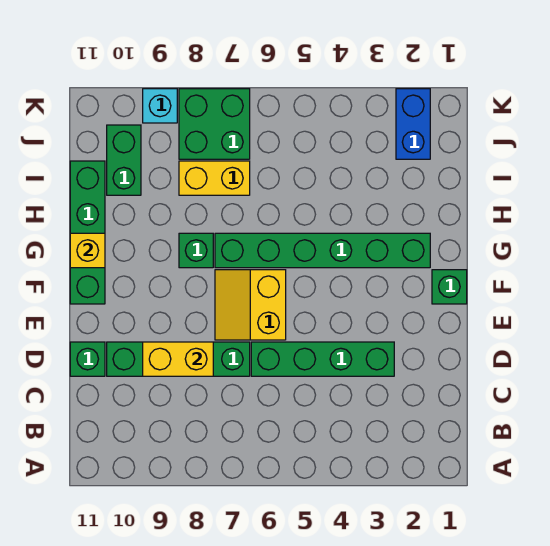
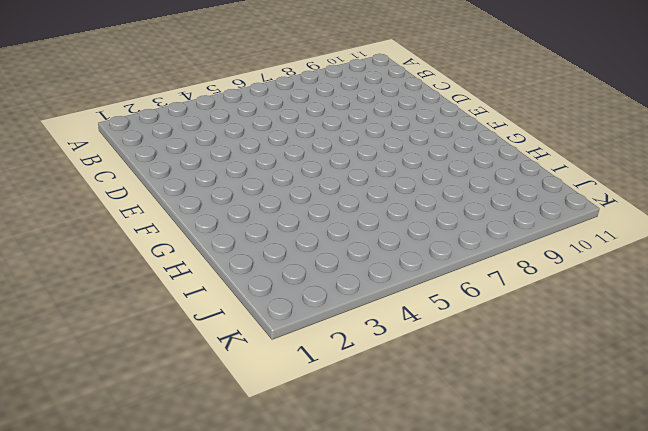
none -> green brick D3:D6 level 1
none -> green brick D7:D10 level 1
none -> green brick D11 level 1

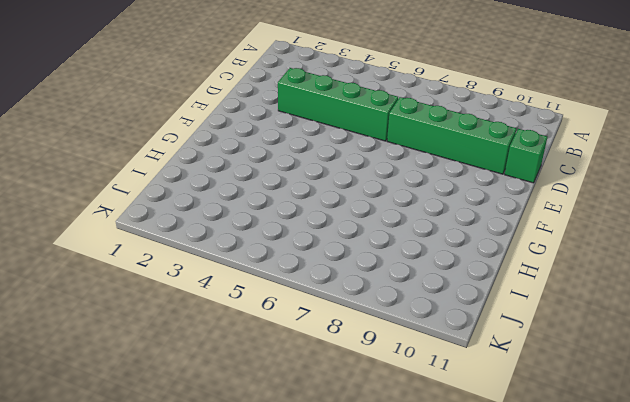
none -> yellow slope E6:F7 level 1 top 6
none -> green brick F1 level 1
none -> green brick F11:I11 level 1

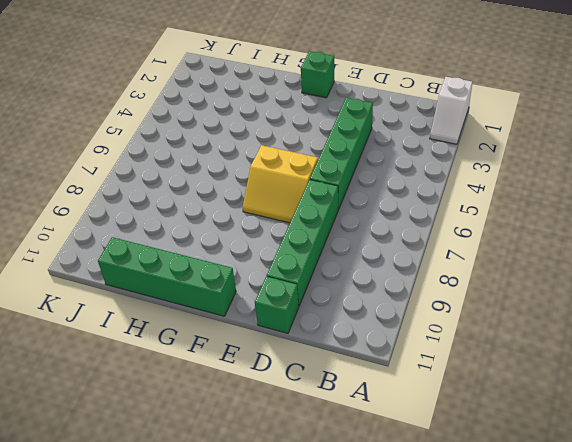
white slope A1:A2 level 1 top 1 -> none
none -> green brick G2:G7 level 1
none -> green brick G8 level 1
none -> yellow brick I7:I8 level 1

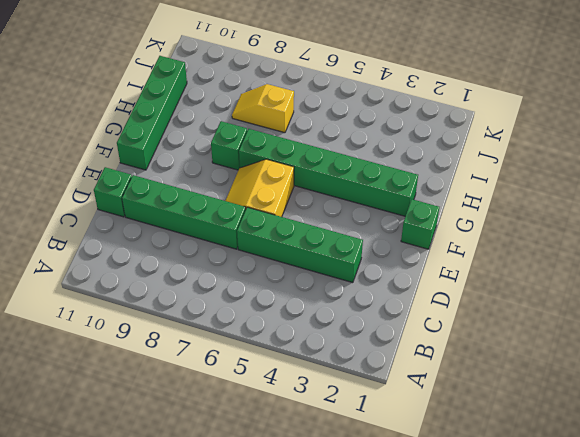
yellow slope I7:I8 level 1 top 7 -> yellow brick I7:I8 level 1
none -> green brick I10:J10 level 1
none -> blue brick J2:K2 level 1
none -> green brick J7:K8 level 1

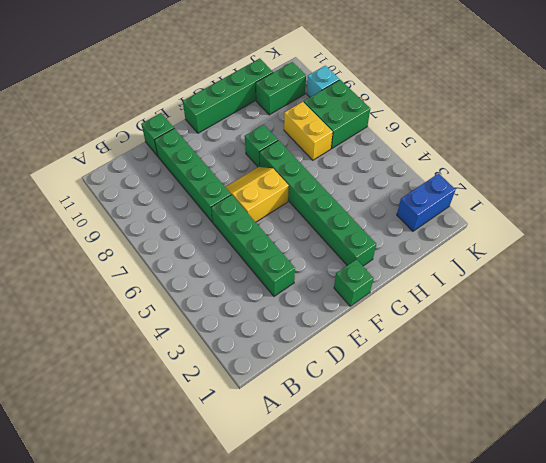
none -> yellow brick D8:D9 level 2
none -> yellow brick G11 level 2

